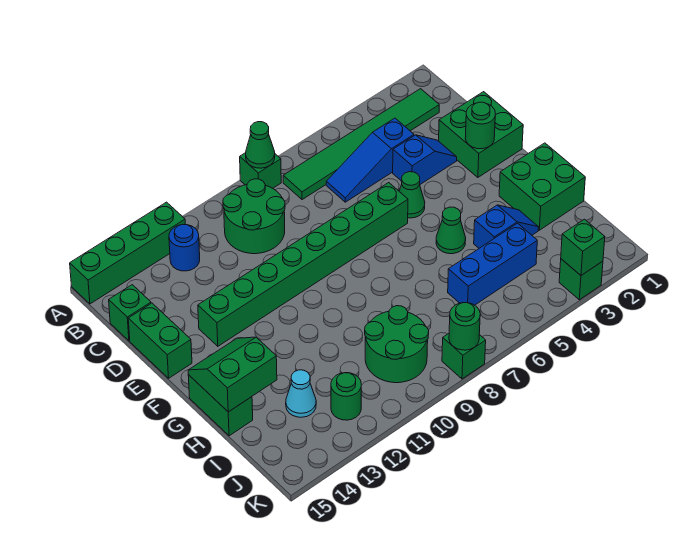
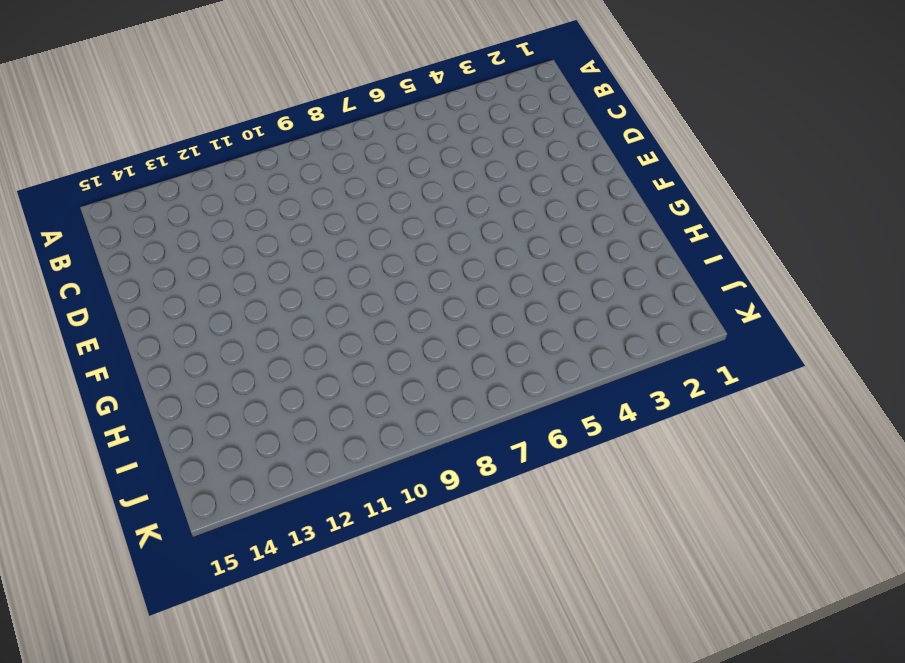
none -> green brick A8 level 1
none -> green brick A12:A15 level 1
none -> green tile B2:B7 level 1

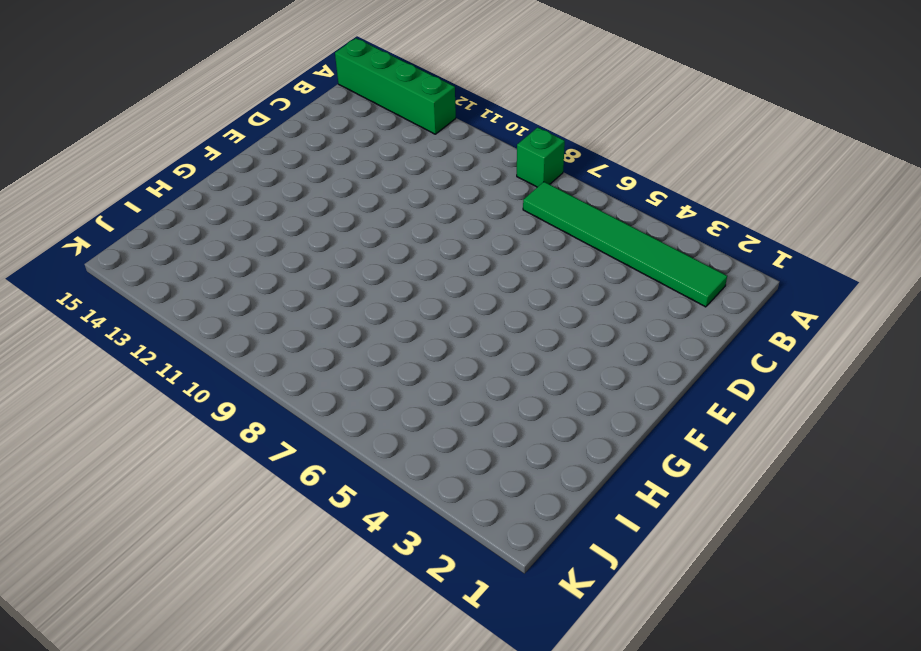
none -> green round brick B9:C10 level 1
none -> blue round brick B12 level 1
none -> blue slope C4:C6 level 1 top 4

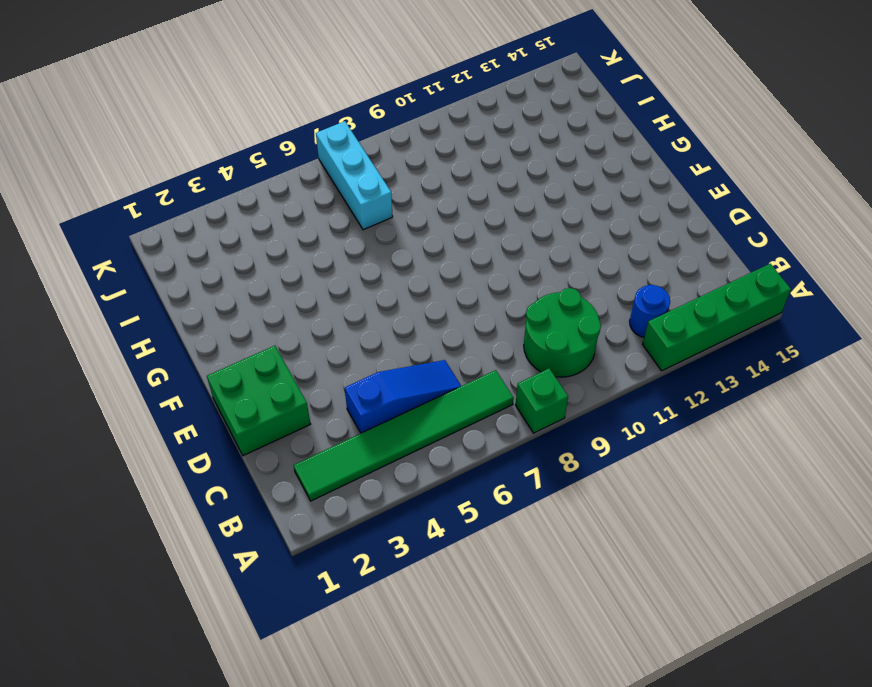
cyan brick I7:K7 level 1 -> none
none -> green brick C15 level 1
none -> blue slope D3:D4 level 1 top 4
none -> green brick D15:E15 level 1

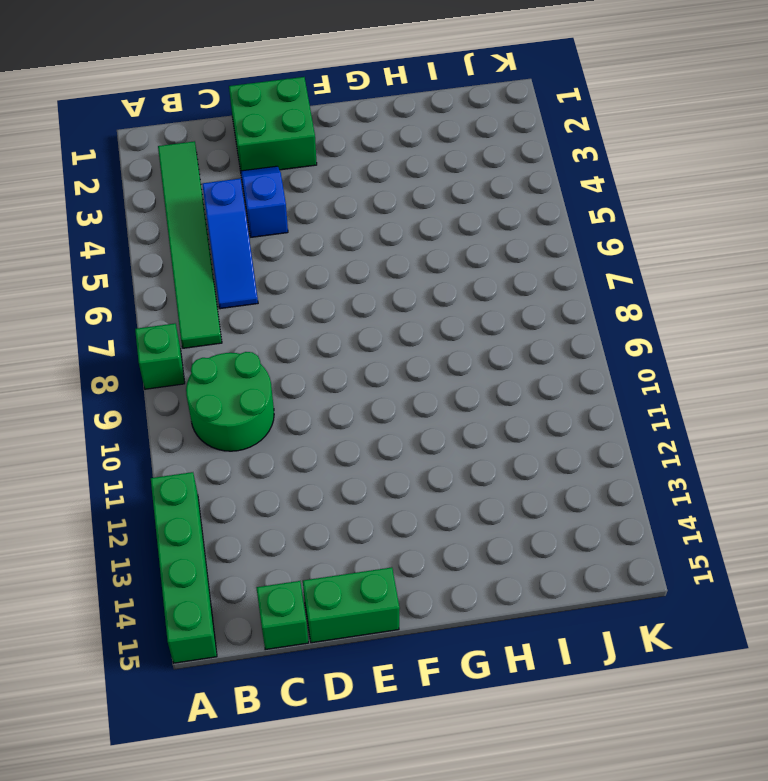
none -> blue round brick B12 level 1
none -> green cone E5 level 1
none -> green brick E6:E13 level 1

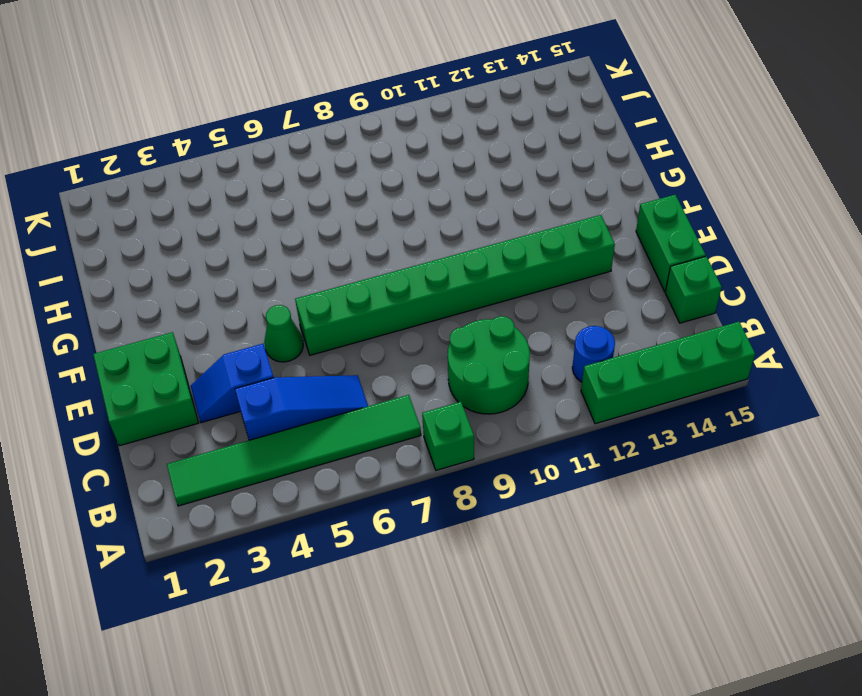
none -> green brick G1:H2 level 1
none -> green cone G5 level 1
none -> green brick G15:H15 level 1

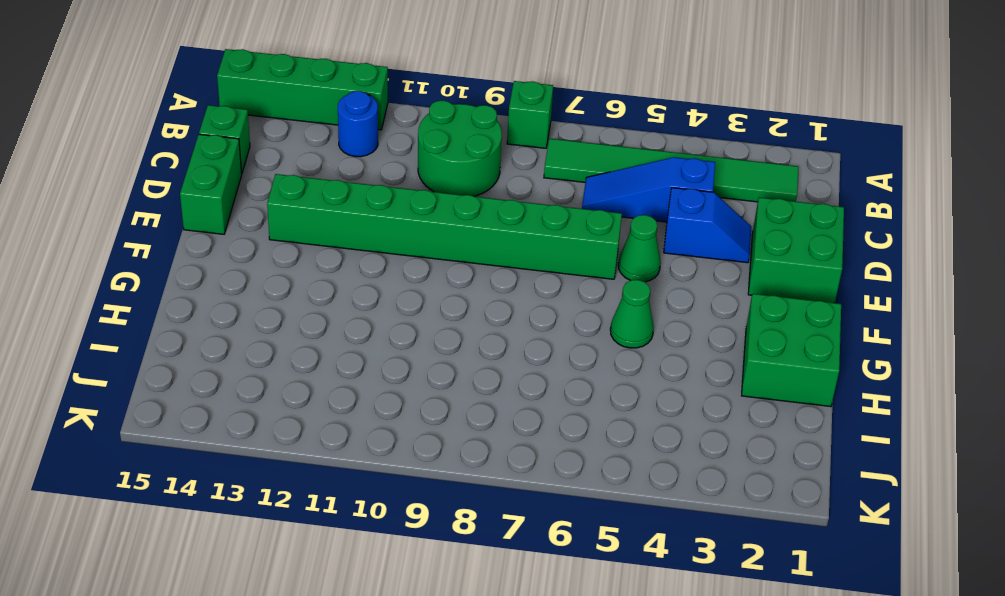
none -> green brick G15:H15 level 1
none -> blue slope H3:H4 level 1 top 4
none -> blue brick I4:I6 level 1

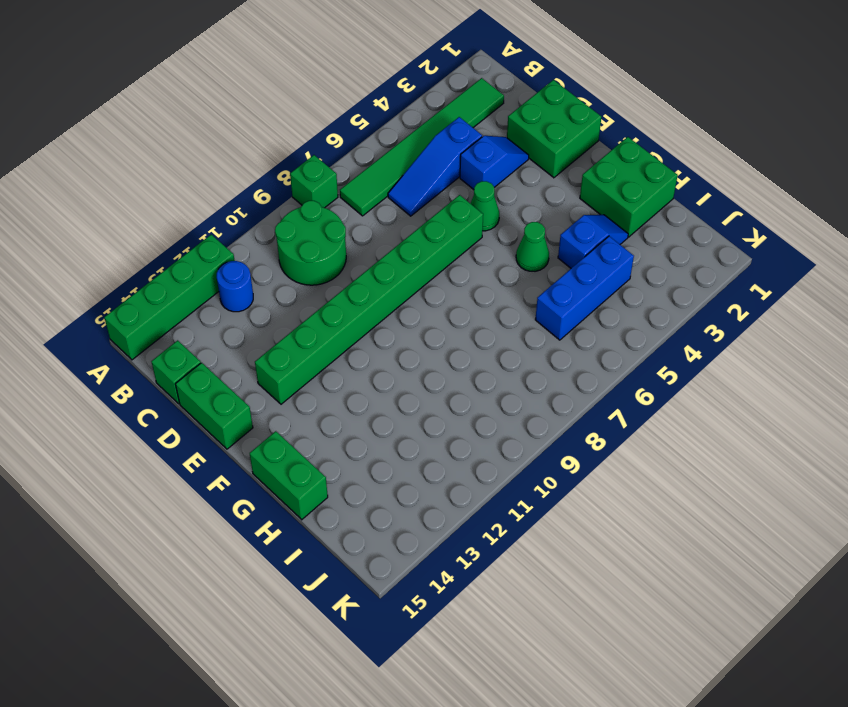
none -> green round brick I9:J10 level 1
none -> cyan cone I13 level 1
none -> green round brick J12 level 1

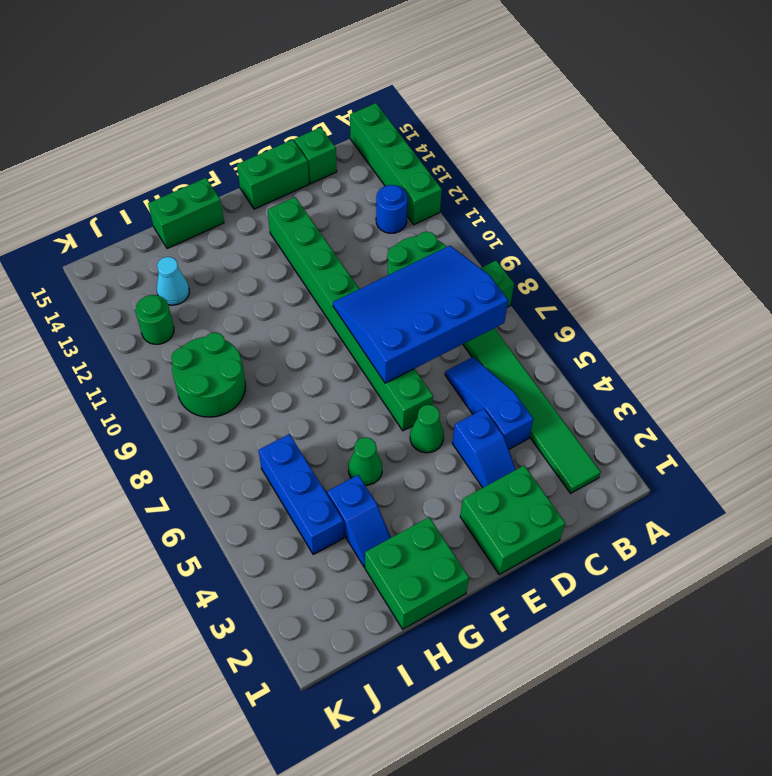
blue slope B7:E9 level 2 top 7 -> none
none -> green brick K3 level 1
none -> green brick K8 level 1
none -> green cone A8 level 2

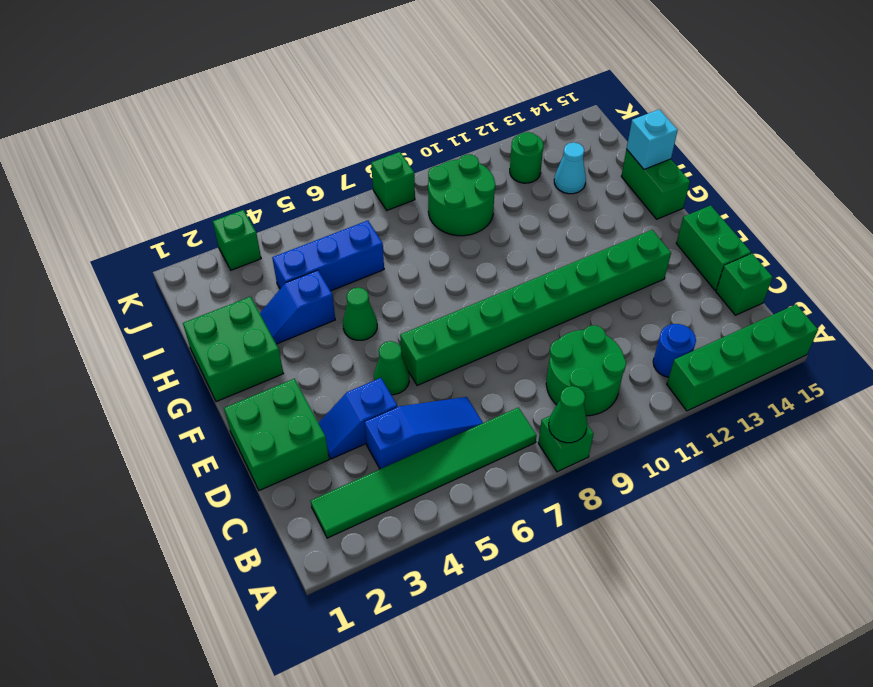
cyan brick H15 level 2 -> green slope G14:H15 level 2 top H
none -> green round brick E2 level 2
none -> green brick K3 level 2
none -> green round brick K8 level 2

